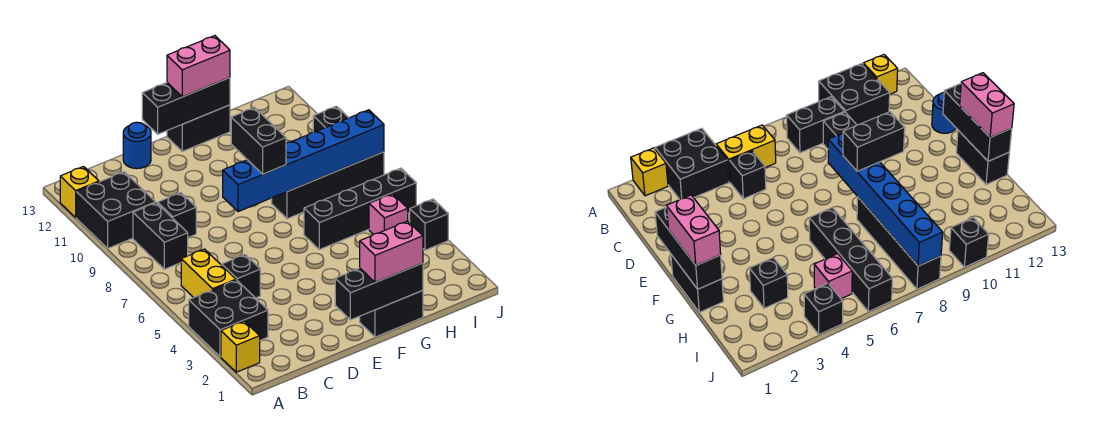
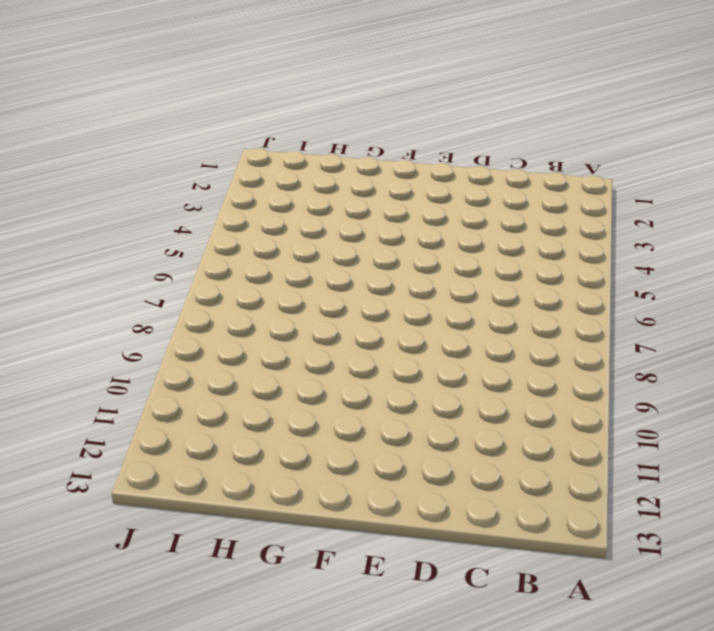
none -> yellow brick A2 level 1
none -> black brick A3:B4 level 1
none -> black brick A10:B11 level 1

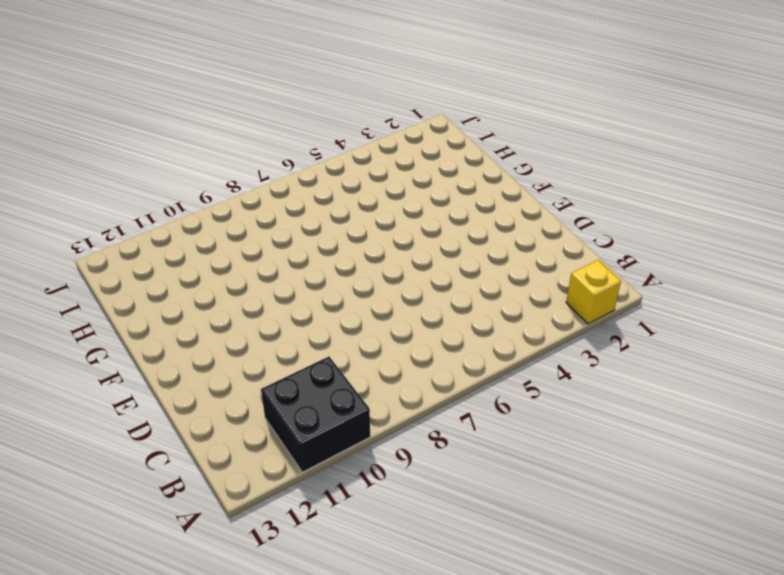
none -> black brick A3:B4 level 1
none -> yellow brick A12 level 1
none -> yellow brick B5:B6 level 1

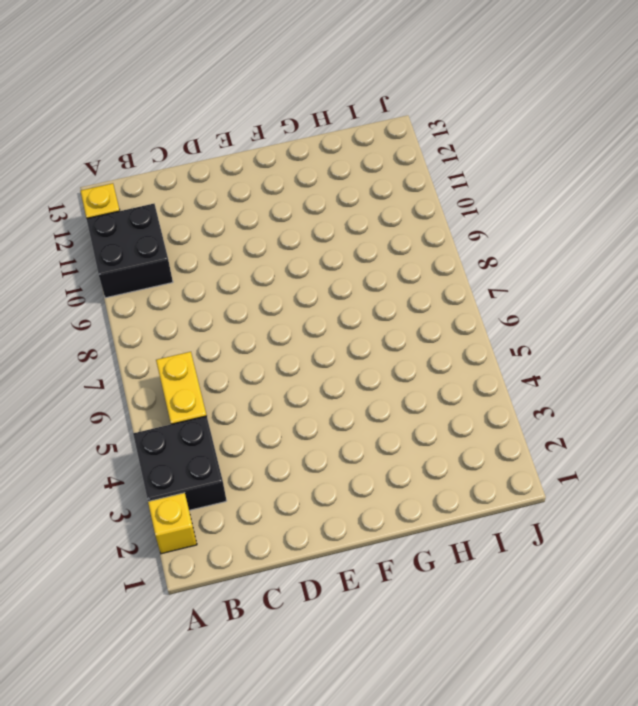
none -> black brick B8:B9 level 1
none -> black brick C5 level 1
none -> black brick C9 level 1

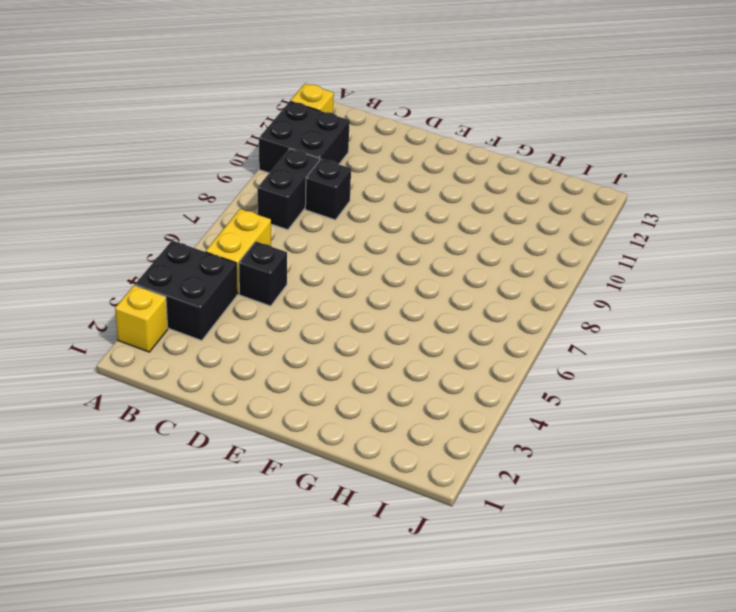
none -> blue round brick D13 level 1
none -> black brick F1:G1 level 1
none -> black brick F13:G13 level 1

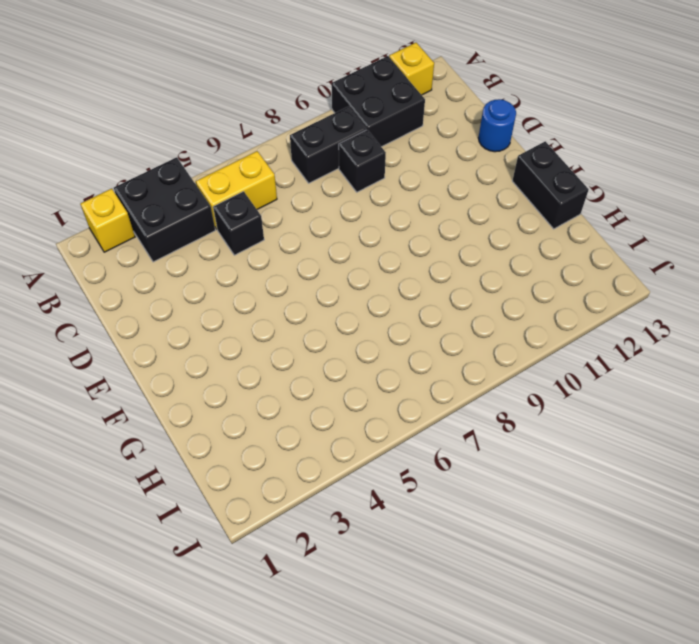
none -> black brick F1:G1 level 1
none -> black brick G6:J6 level 1
none -> black brick G8:J8 level 1

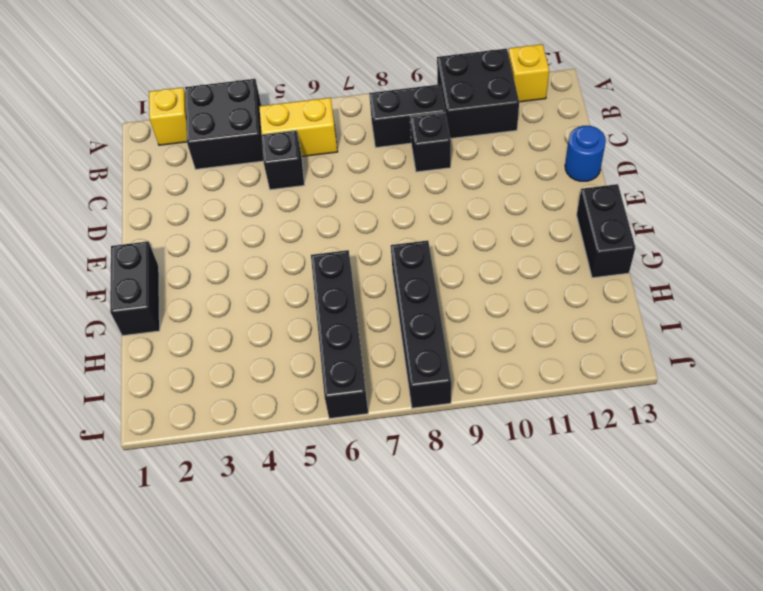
none -> black brick H3 level 1
none -> pink brick I5 level 1
none -> black brick J4 level 1

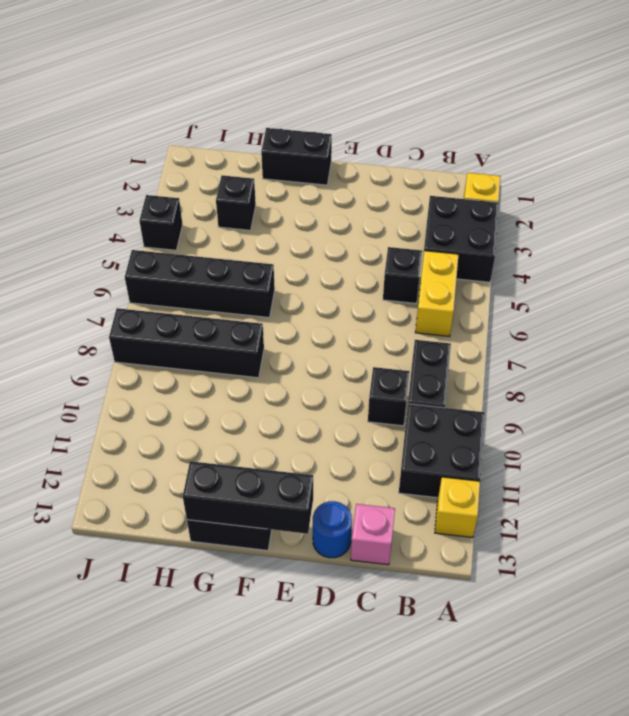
pink brick C13 level 1 -> pink brick I5 level 1
none -> black brick J10 level 1
none -> black brick E1:G1 level 2
none -> blue brick E8:J8 level 2

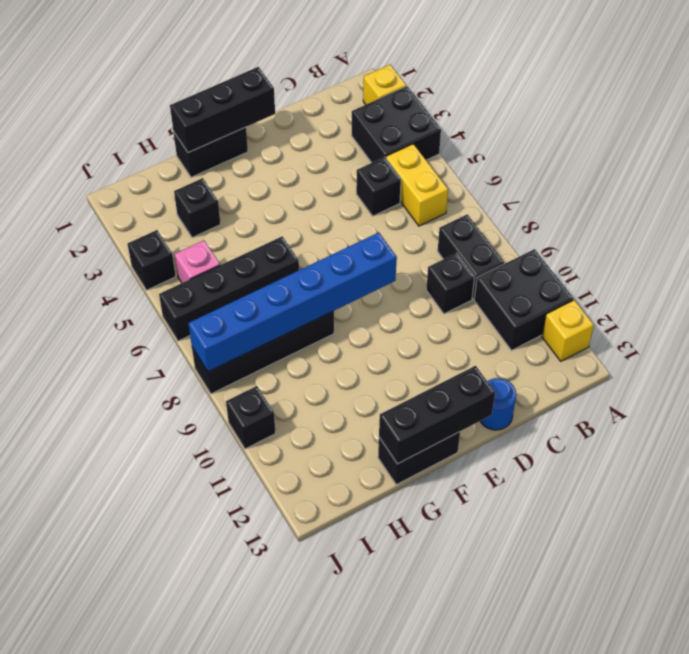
none -> pink brick F1:G1 level 3
none -> black brick F8:F9 level 3
none -> pink brick F13:G13 level 3

